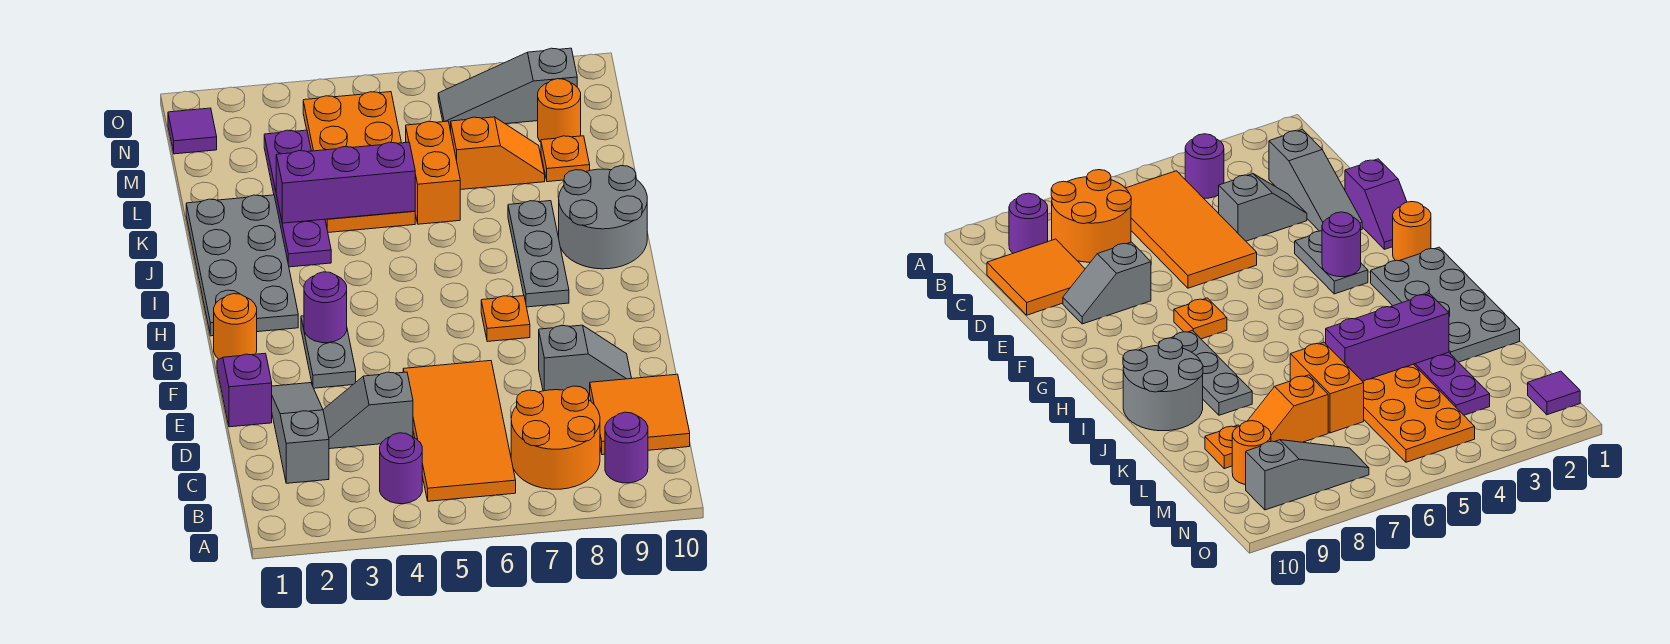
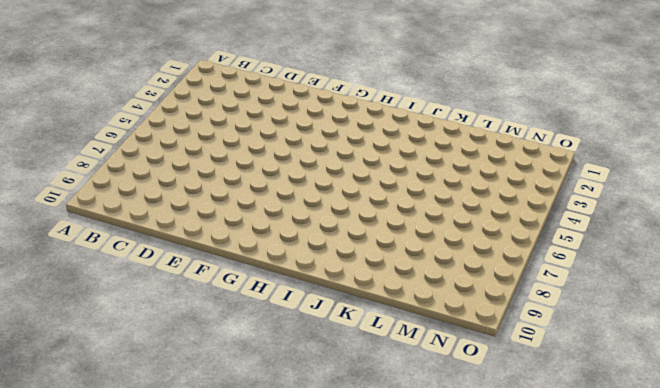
none -> purple round brick B4 level 1
none -> orange tile B5:E6 level 1
none -> orange round brick B7:C8 level 1

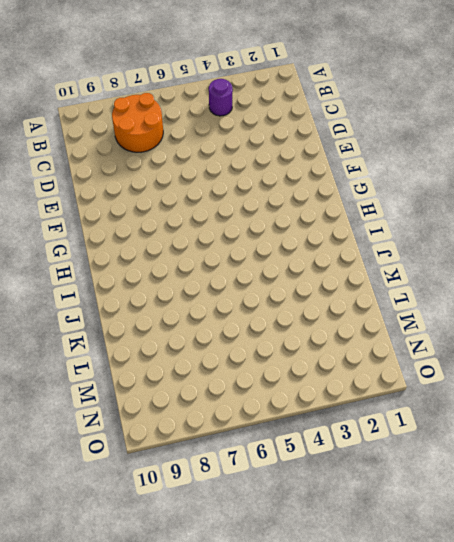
none -> orange tile B5:E6 level 1
none -> purple round brick B9 level 1
none -> grey slope C2:E2 level 1 top C

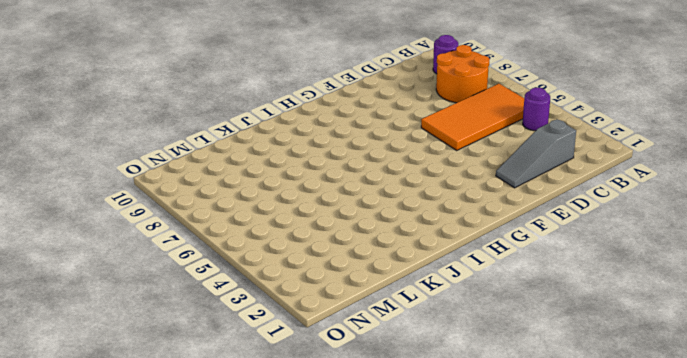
none -> orange tile C9:D10 level 1
none -> grey slope D3:D4 level 1 top 4
none -> purple slope E1:F1 level 1 top E

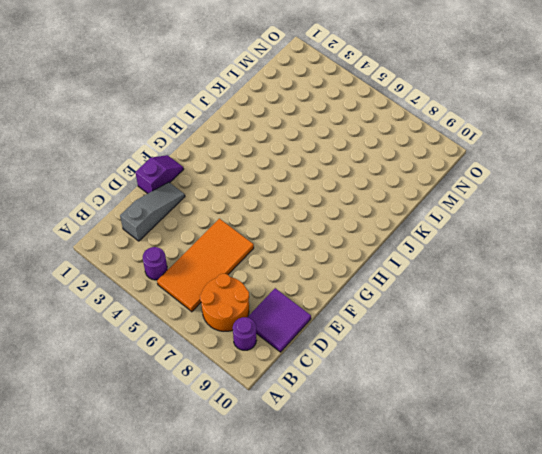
purple tile C9:D10 level 1 -> orange tile C9:D10 level 1
none -> grey slope D3:D4 level 1 top 4
none -> grey slope E8:E9 level 1 top 8
none -> grey plate F3:G3 level 1

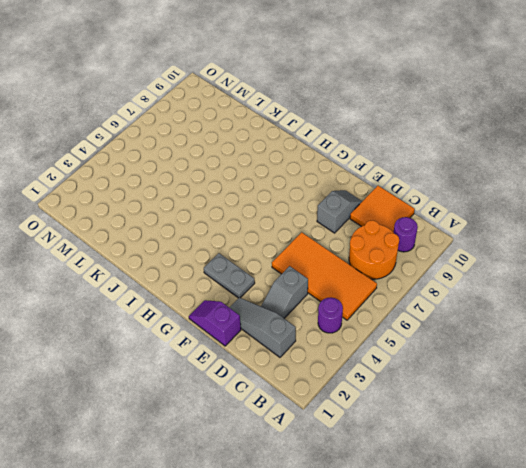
none -> orange round brick G1 level 1
none -> orange plate G7 level 1
none -> grey plate H1:K2 level 1

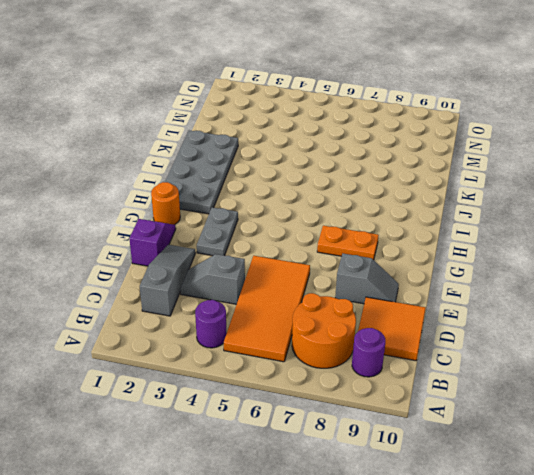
orange plate G7:G8 level 1 -> orange plate G7 level 1
none -> grey plate H8:J8 level 1
none -> grey round brick I9:J10 level 1
none -> purple plate J3:M3 level 1

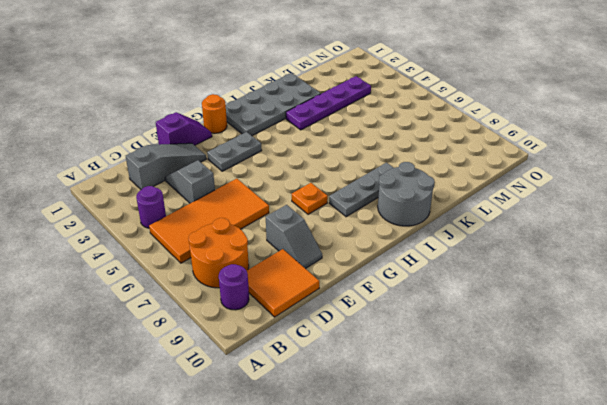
none -> orange plate K4:N5 level 1
none -> orange brick K6:L6 level 1
none -> orange slope L7:L8 level 1 top 7

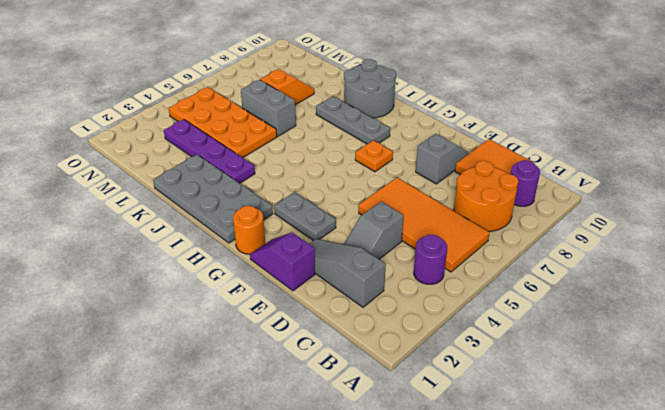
grey brick K6:L6 level 1 -> orange brick K6:L6 level 1
none -> orange plate L9 level 1
none -> orange round brick M9 level 1
none -> purple tile N1 level 1

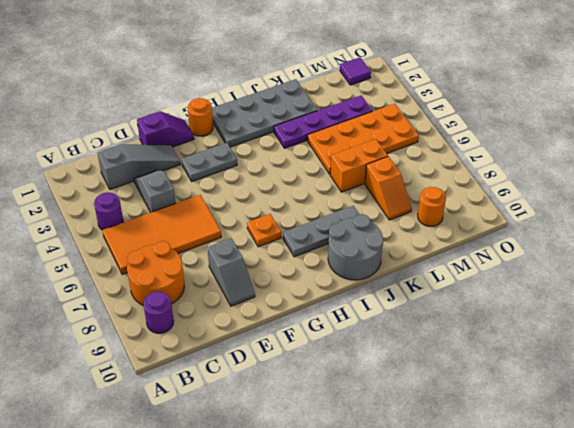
none -> orange tile C9:D10 level 1
none -> orange plate L9 level 1
none -> grey slope N7:N9 level 1 top 9

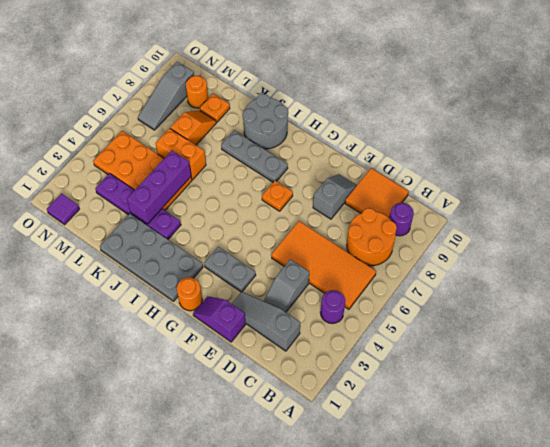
none -> purple round brick G3 level 2

